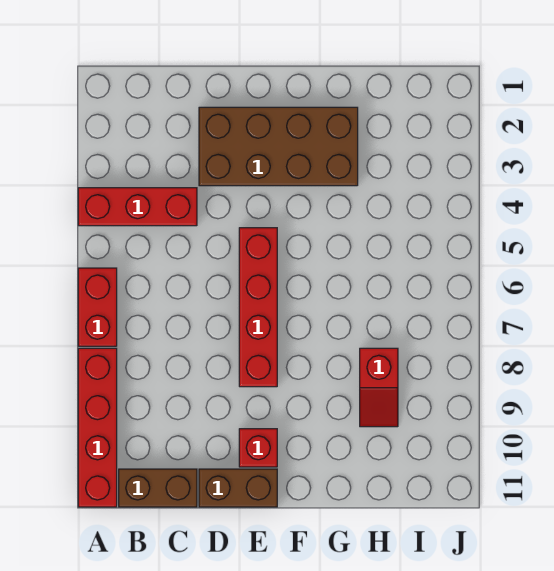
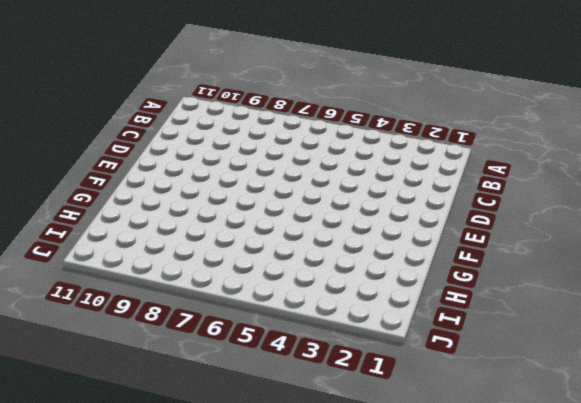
none -> red brick A4:C4 level 1
none -> red brick A6:A7 level 1

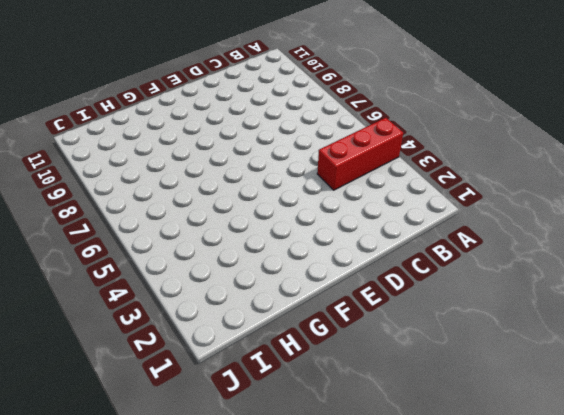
none -> red brick A6:A7 level 1
none -> red brick A8:A11 level 1

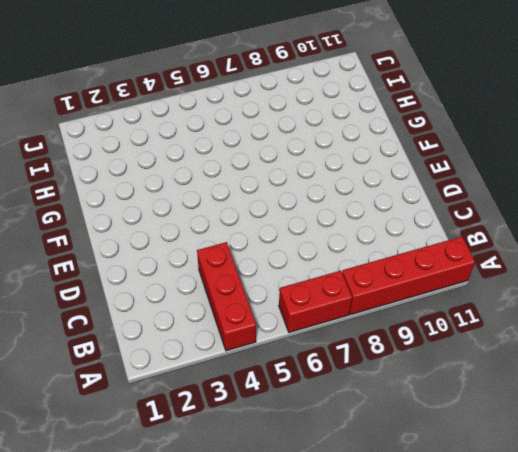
none -> brown brick B11:C11 level 1
none -> brown brick D2:G3 level 1

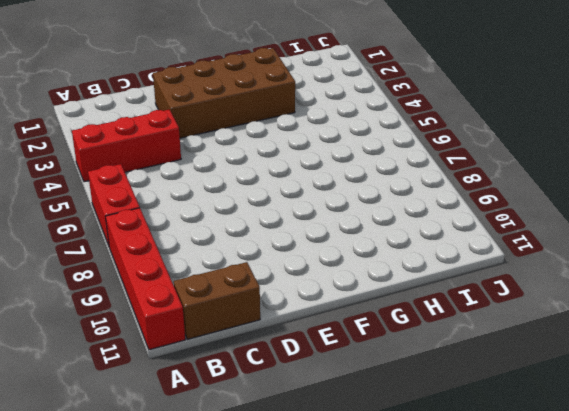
none -> brown brick D11:E11 level 1
none -> red brick E5:E8 level 1

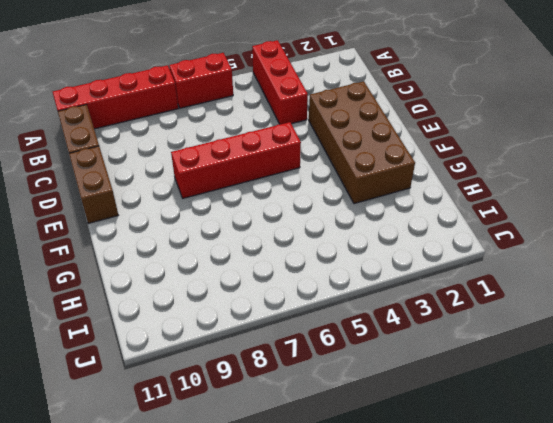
none -> red brick E10 level 1
none -> red slope H8:H9 level 1 top 8

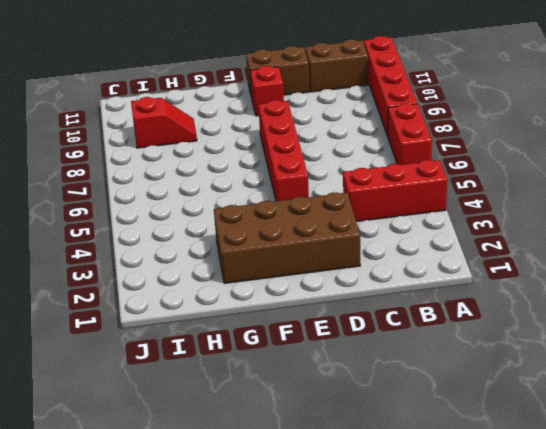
red slope H9:I9 level 1 top I -> red slope H8:H9 level 1 top 8

